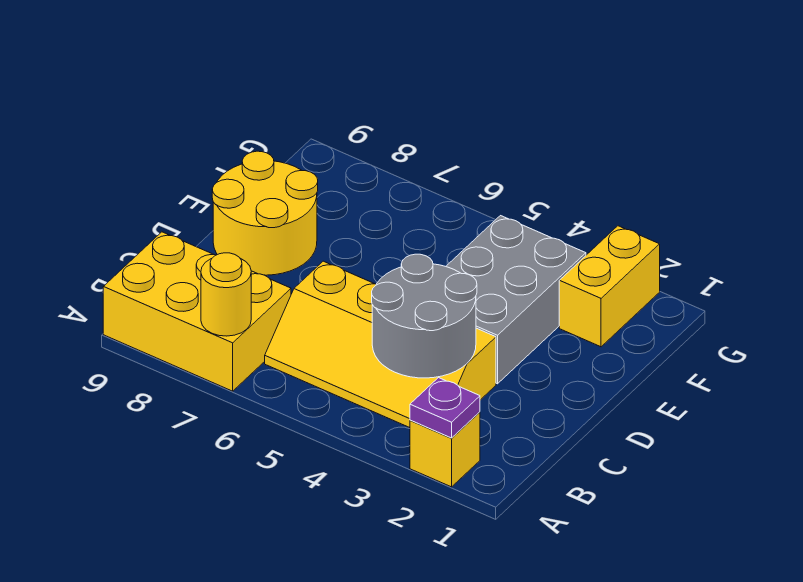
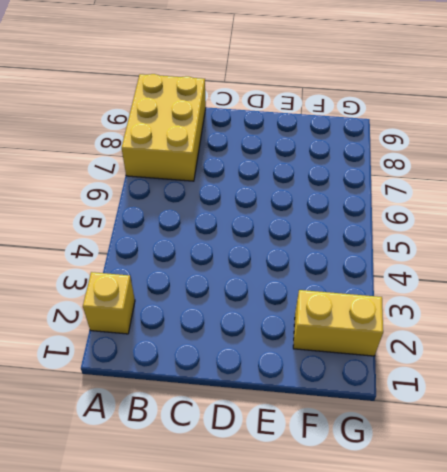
none -> yellow slope B3:C6 level 1 top C
none -> grey brick D3:F4 level 1

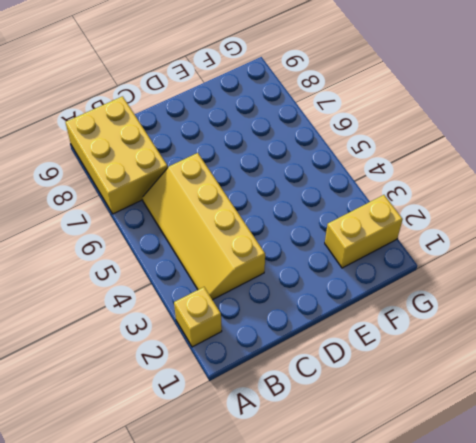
none -> grey brick D3:F4 level 1
none -> yellow round brick D8:E9 level 1

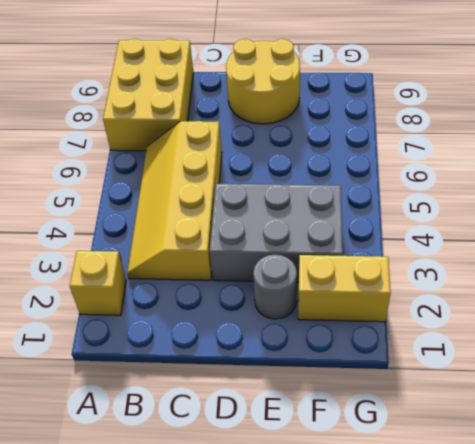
grey round brick E2 level 1 -> none
none -> purple plate A2 level 2
none -> yellow round brick A7 level 2

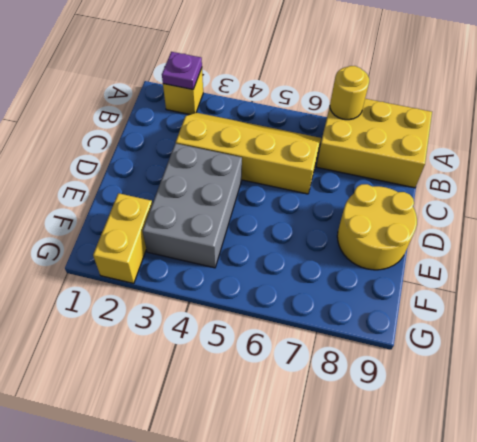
none -> grey round brick B3:C4 level 2

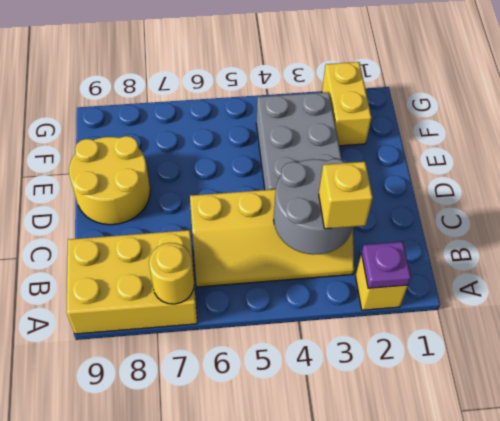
yellow brick B3 level 3 -> none

